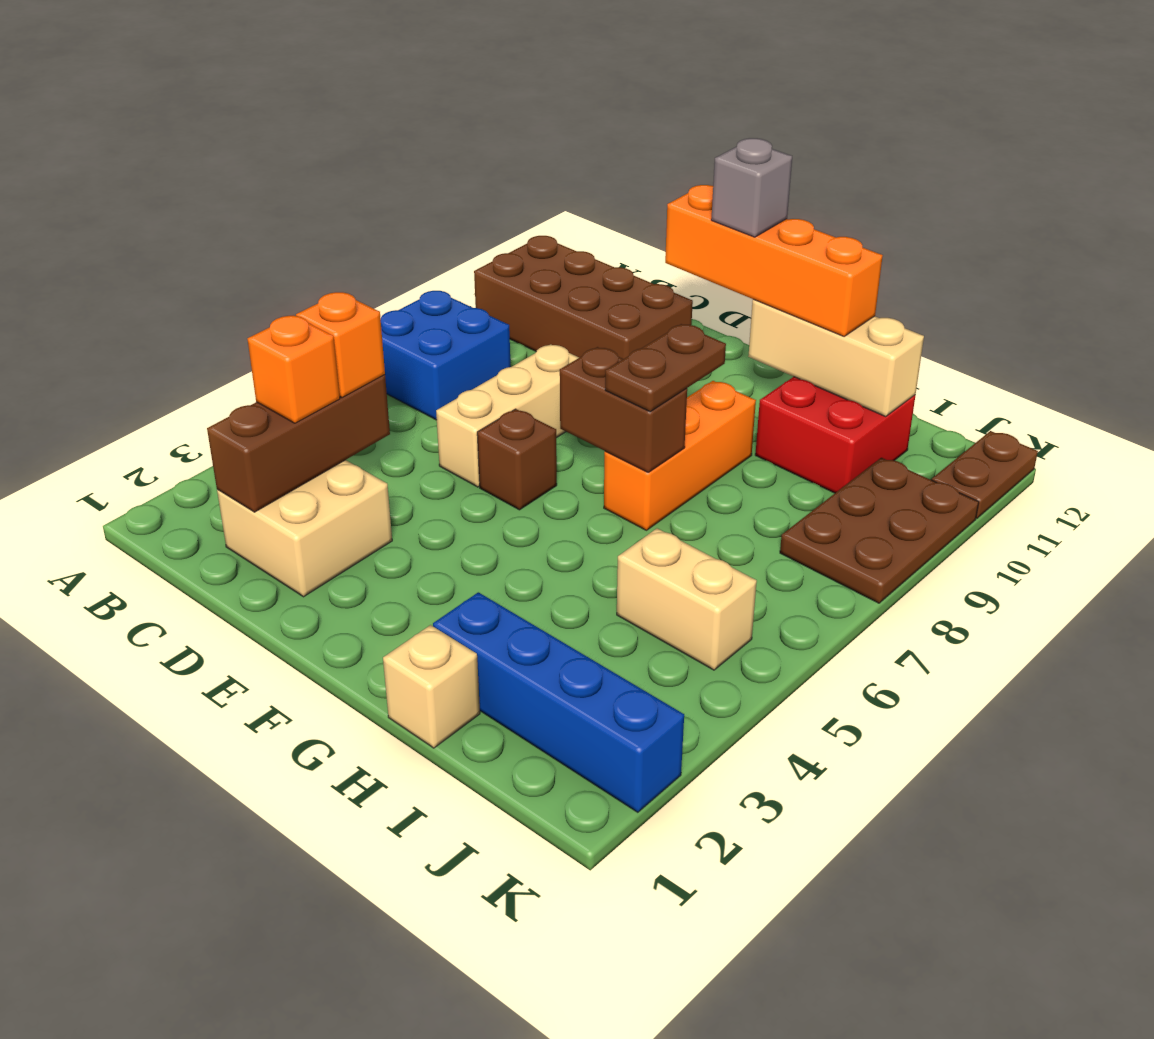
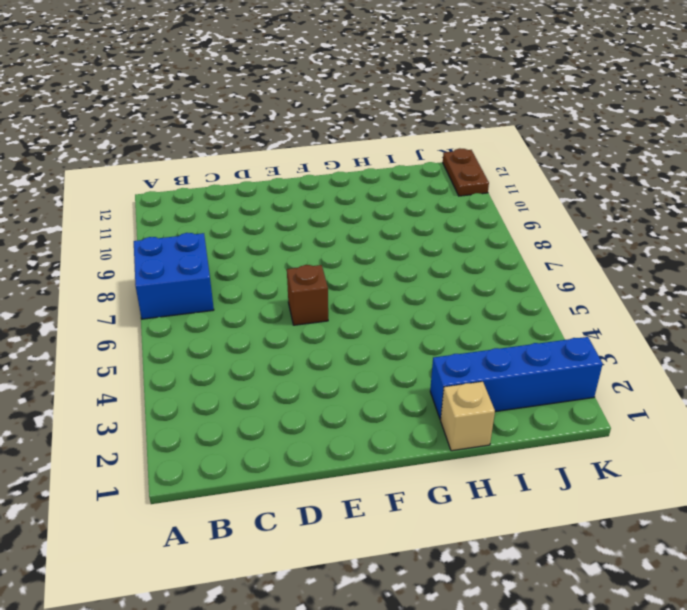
none -> brown brick A10:D11 level 1
none -> tan brick C2:D3 level 1
none -> tan brick D6:D8 level 1

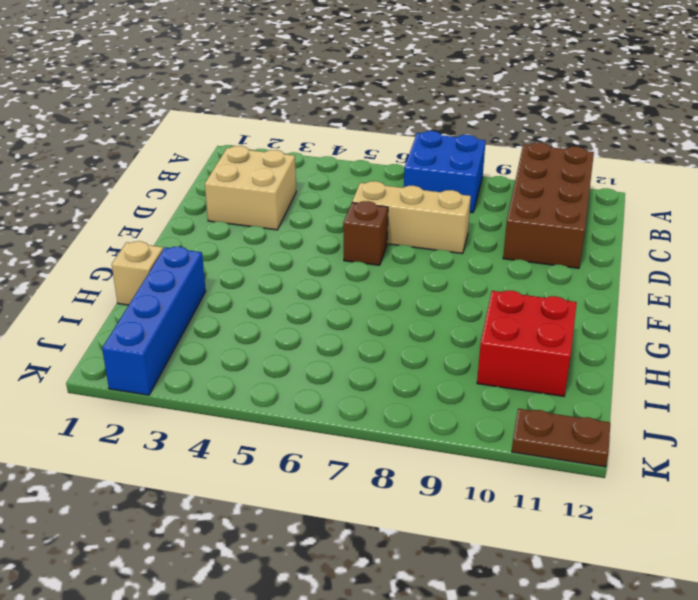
none -> orange brick G7:G9 level 1
none -> tan brick I5:J5 level 1
none -> brown plate J8:K10 level 1

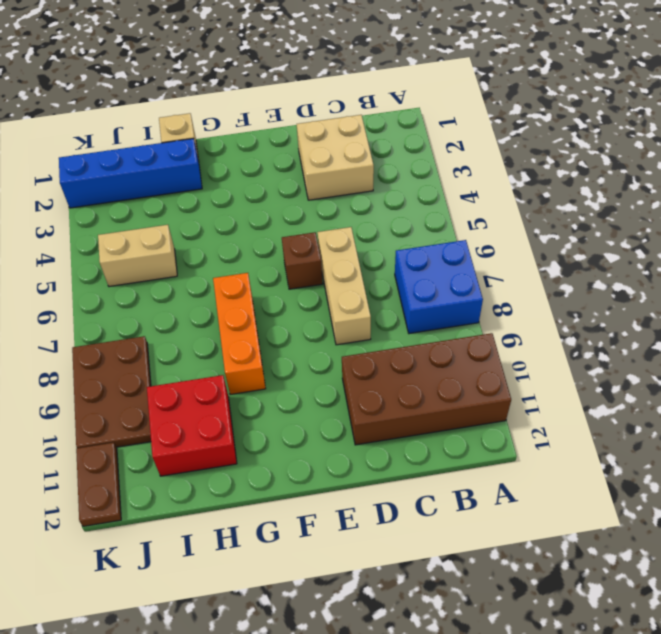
none -> brown brick C2:C4 level 2
none -> brown brick F7:G7 level 2
none -> tan brick G11:I11 level 2

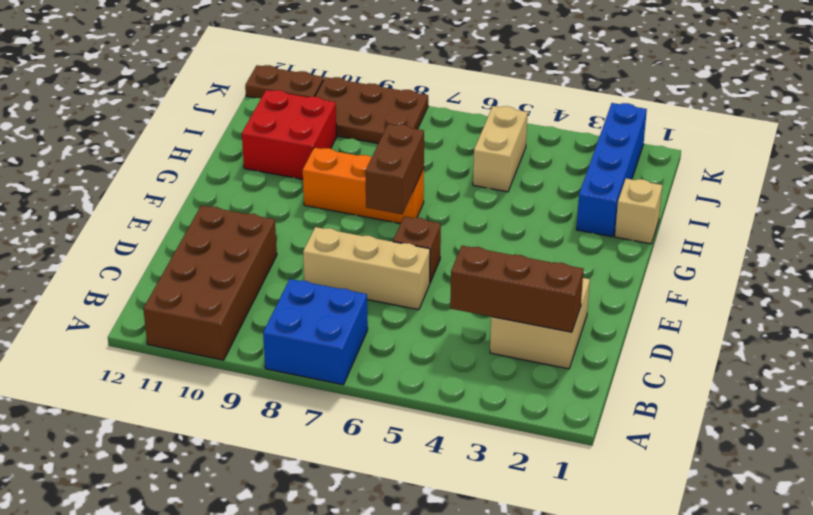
none -> tan brick G11:I11 level 2
none -> orange brick C3 level 3
none -> orange brick C4 level 3

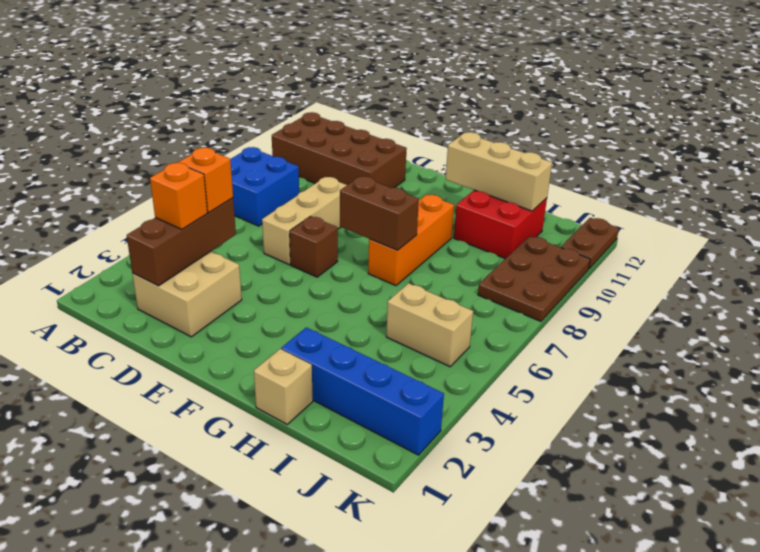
none -> orange brick E11:H11 level 3
none -> brown plate G7:G8 level 3
none -> grey brick F11 level 4

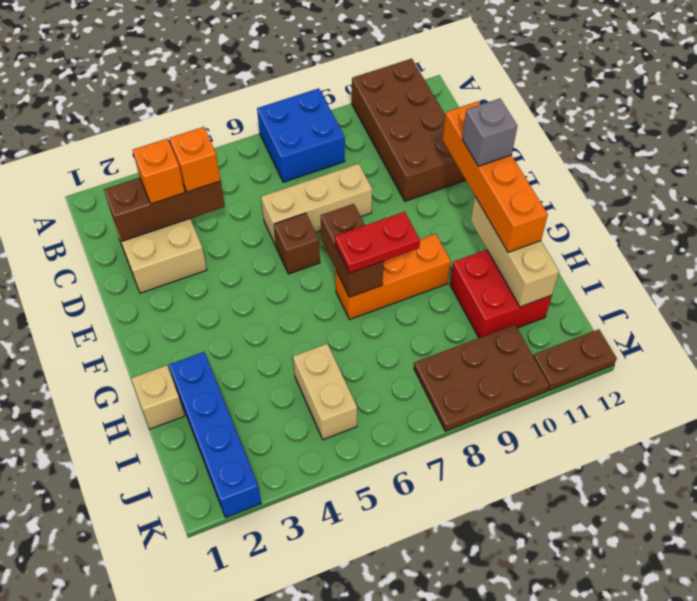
red plate G7:G8 level 3 -> brown plate G7:G8 level 3

